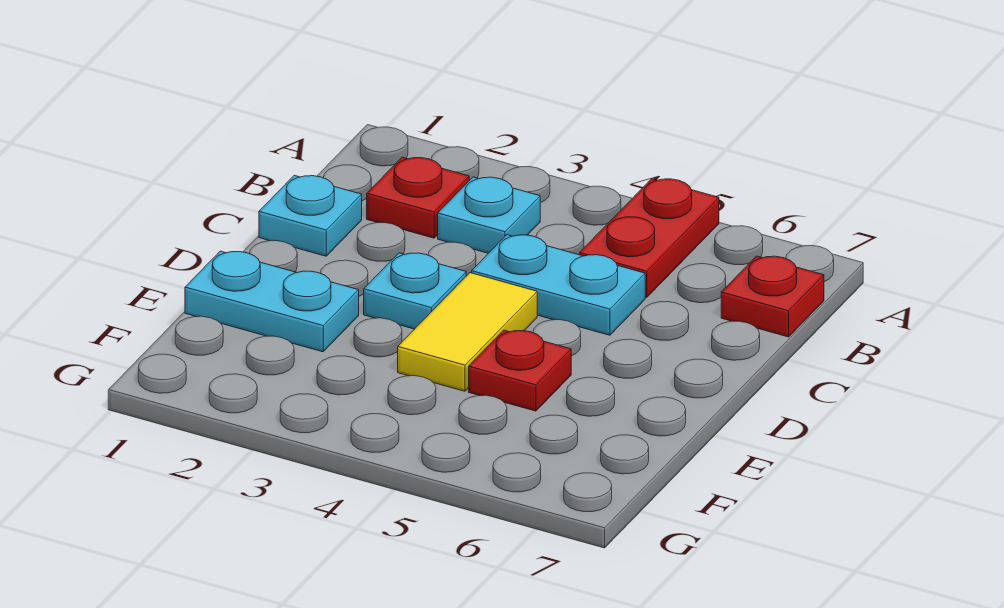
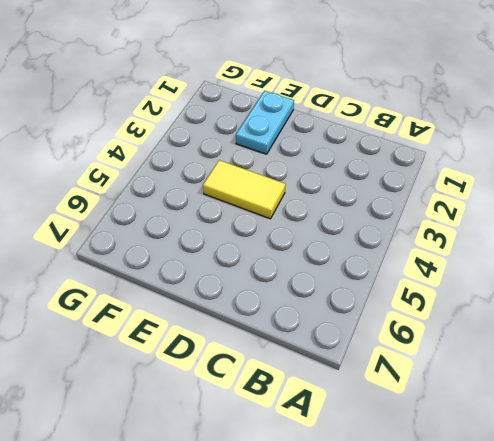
none -> red plate A5:B5 level 1
none -> red plate B2 level 1

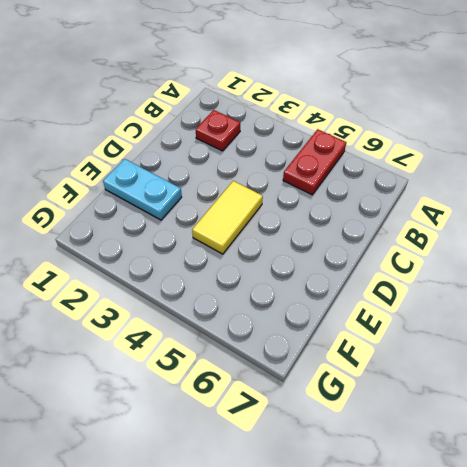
none -> cyan plate B3 level 1
none -> red plate B7 level 1

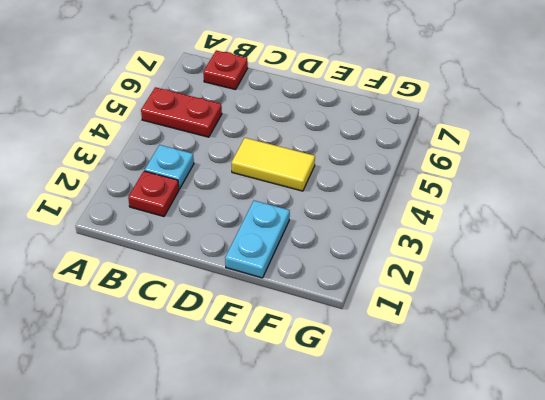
none -> cyan plate C1 level 1
none -> cyan plate C4:C5 level 1

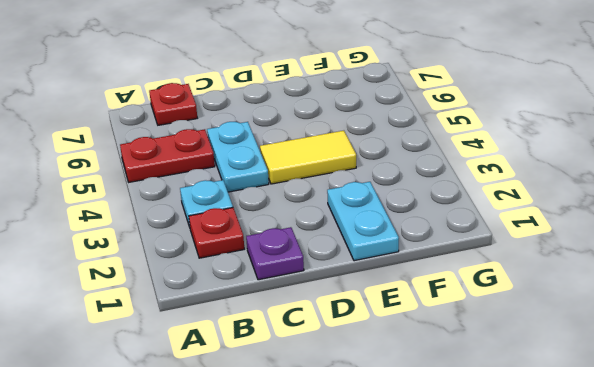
purple plate C1 level 1 -> cyan plate C1 level 1
none -> cyan plate D3 level 1
none -> red plate E5 level 1

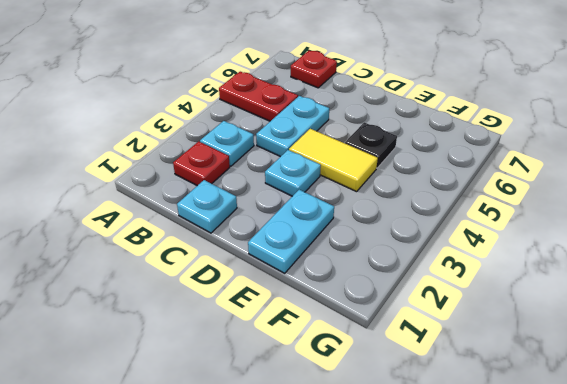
black plate E5 level 1 -> red plate E5 level 1

